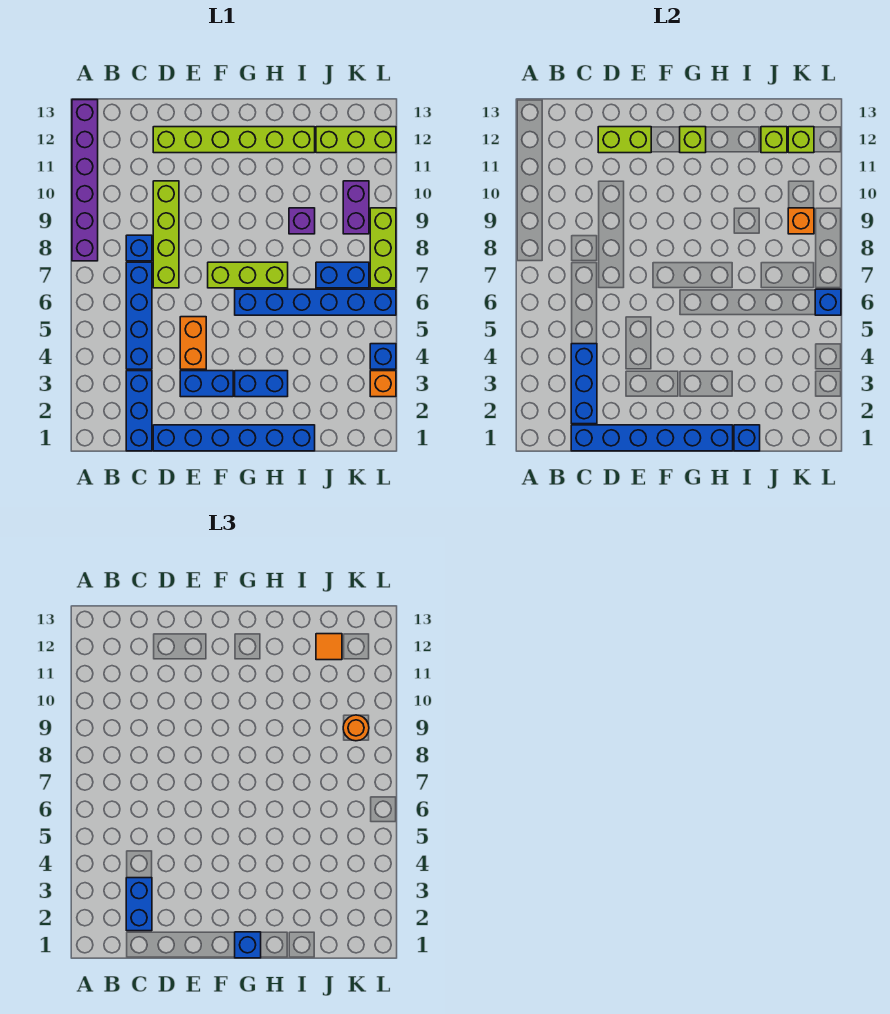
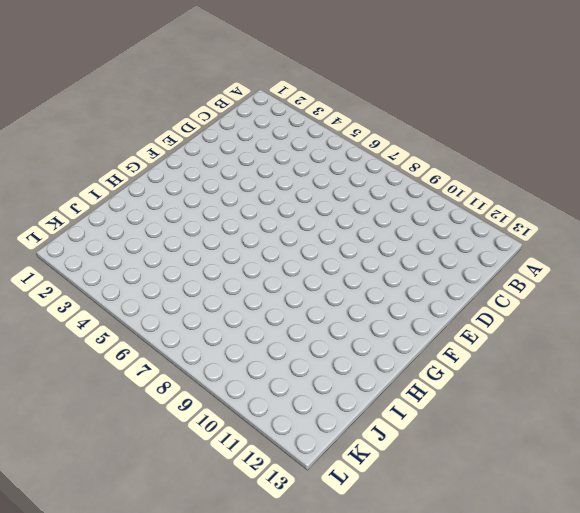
none -> purple brick A8:A13 level 1
none -> blue brick C1:C3 level 1
none -> blue brick C4:C7 level 1
none -> blue brick C8 level 1

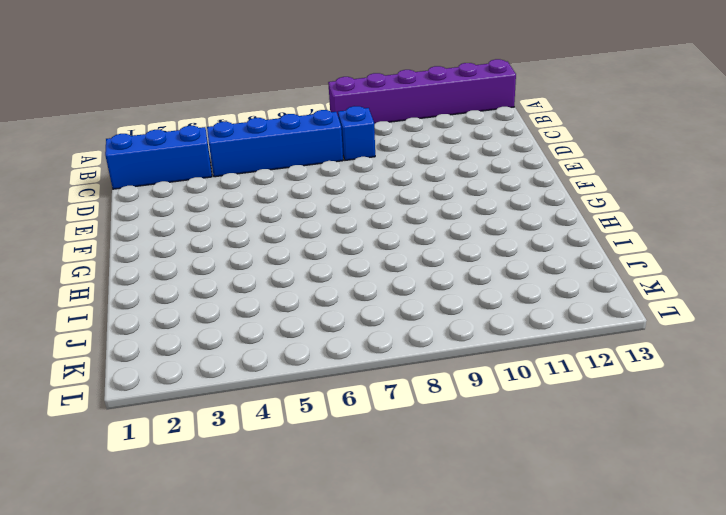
none -> blue brick D1:I1 level 1
none -> lime brick D7:D10 level 1
none -> lime brick D12:I12 level 1
none -> blue brick E3:F3 level 1

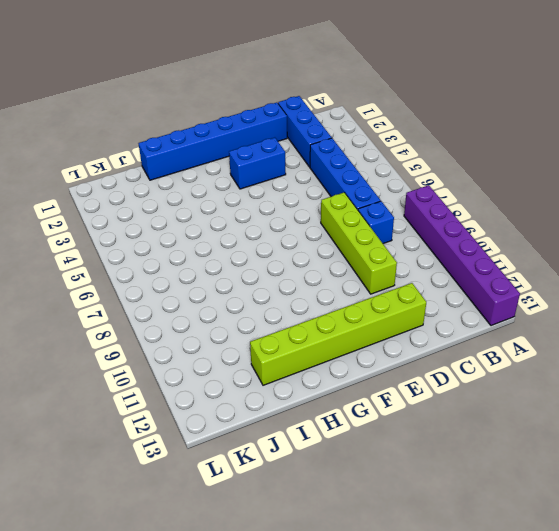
none -> orange brick E4:E5 level 1
none -> lime brick F7:H7 level 1
none -> blue brick G3:H3 level 1
none -> blue brick G6:L6 level 1

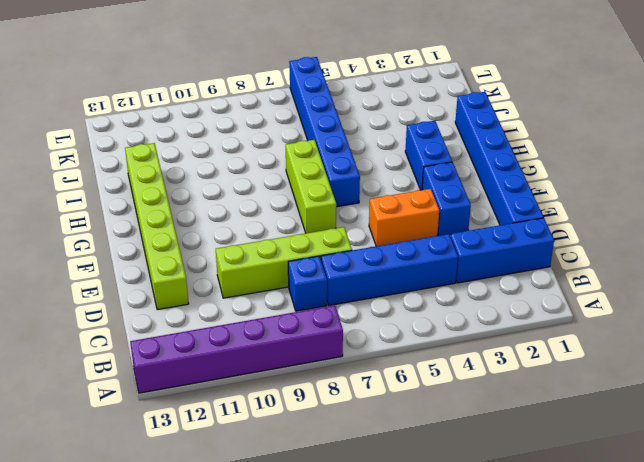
none -> purple brick I9 level 1
none -> blue brick J7:K7 level 1
none -> lime brick J12:L12 level 1
none -> purple brick K9:K10 level 1

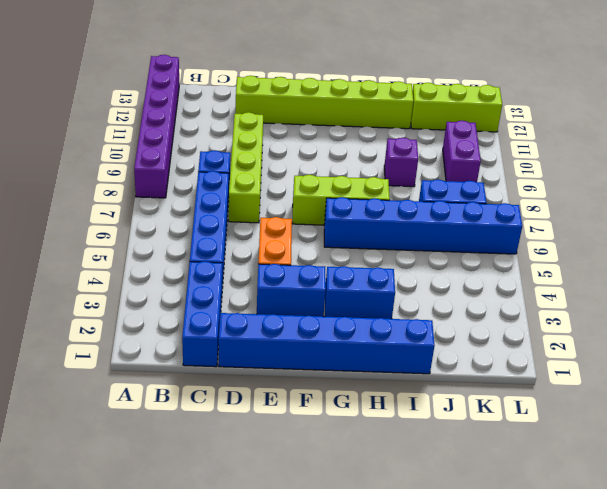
none -> orange brick L3 level 1
none -> blue brick L4 level 1
none -> lime brick L7:L9 level 1
none -> blue brick C1:H1 level 2

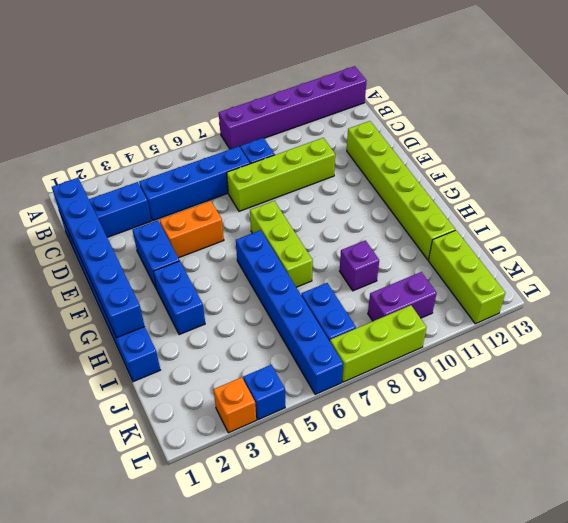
none -> blue brick C2:C4 level 2
none -> lime brick D12:E12 level 2
none -> lime brick G12 level 2
none -> blue brick I1 level 2

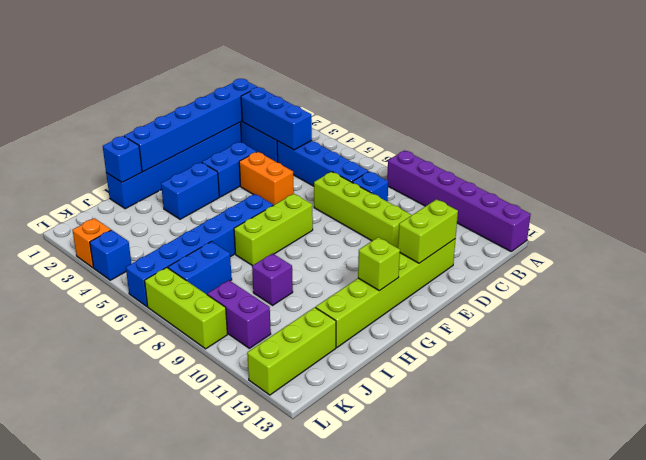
none -> lime brick J12 level 2
none -> orange brick K9 level 2
none -> lime brick K12 level 2
none -> blue brick L6 level 2

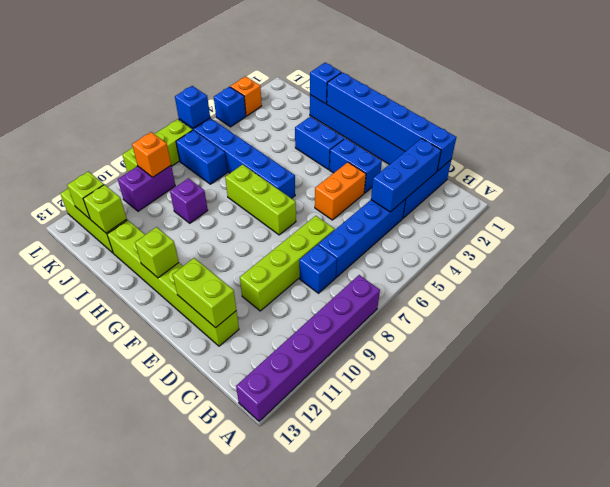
none -> blue brick C2:C3 level 3
none -> blue brick G1 level 3
none -> orange tile J12 level 3
none -> orange round brick K9 level 3

